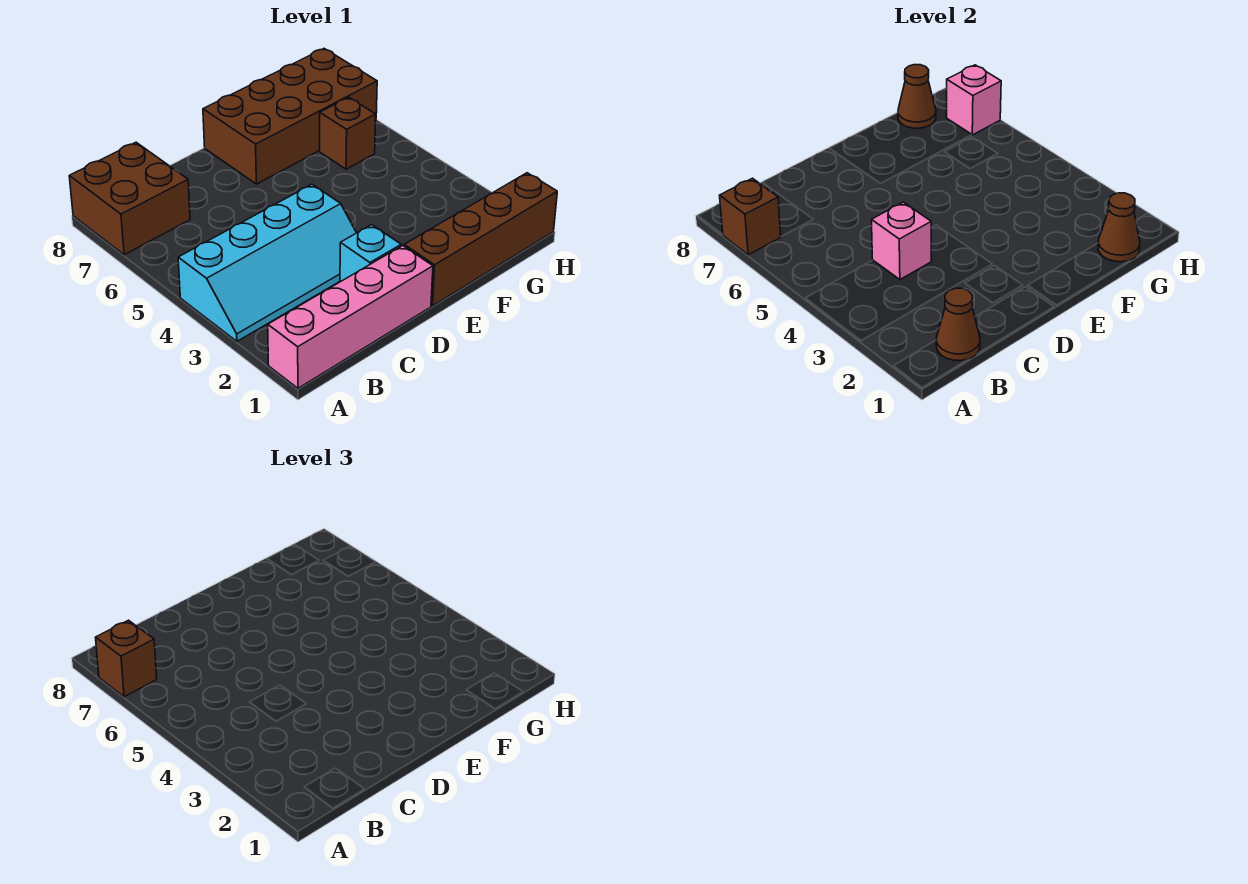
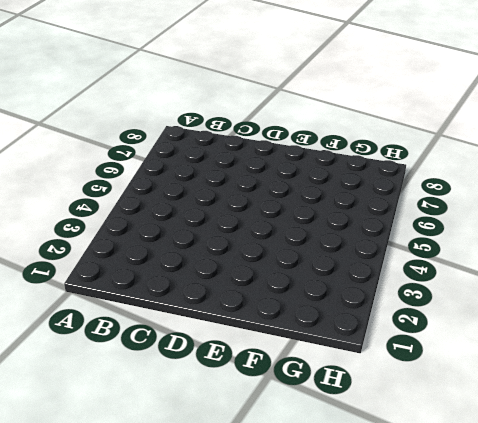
none -> pink brick A1:D1 level 1
none -> cyan slope A3:D4 level 1 top 4
none -> brown brick A7:B8 level 1

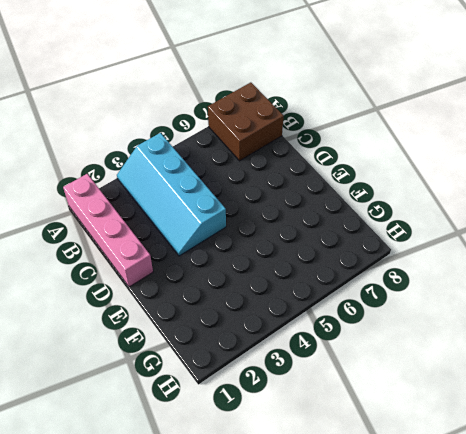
none -> cyan brick D2 level 1
none -> brown brick E1:H1 level 1
none -> brown brick E7:H8 level 1

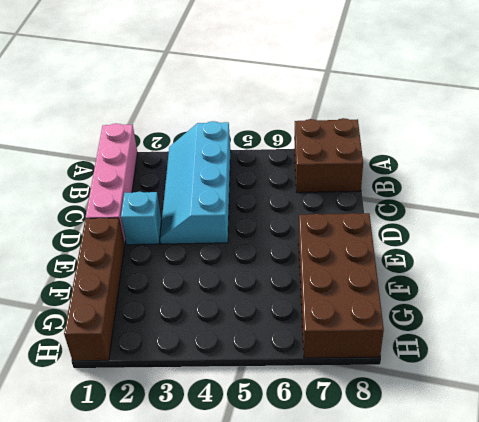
none -> brown brick G6 level 1
none -> brown brick A7 level 2
none -> brown cone B1 level 2

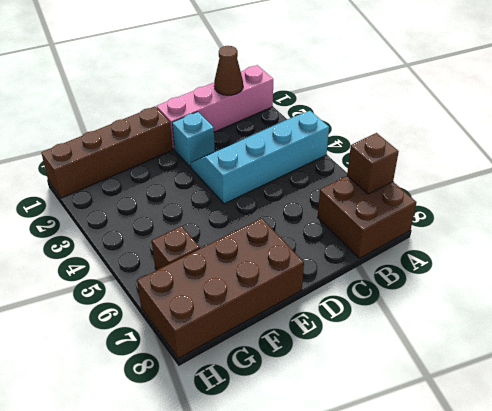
none -> pink brick C4 level 2
none -> brown cone G1 level 2
none -> brown cone G8 level 2

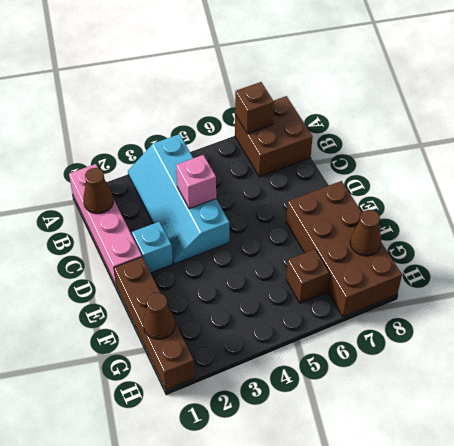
none -> pink brick H7 level 2
none -> brown brick A7 level 3

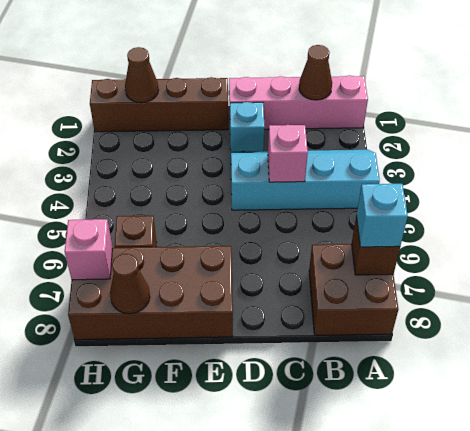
cyan brick A7 level 3 -> brown brick A7 level 3

